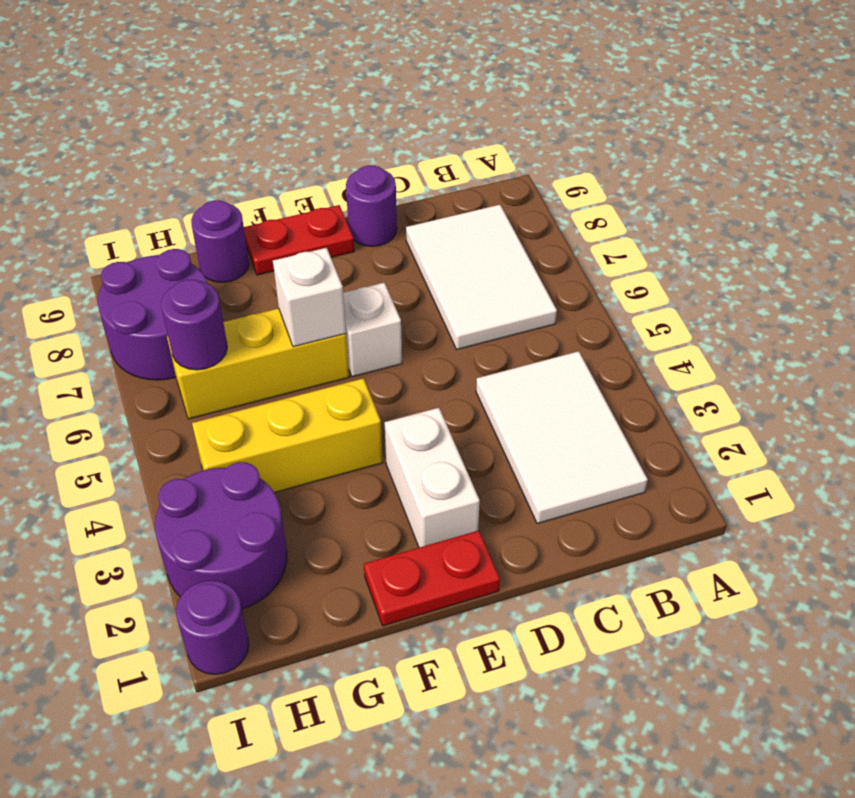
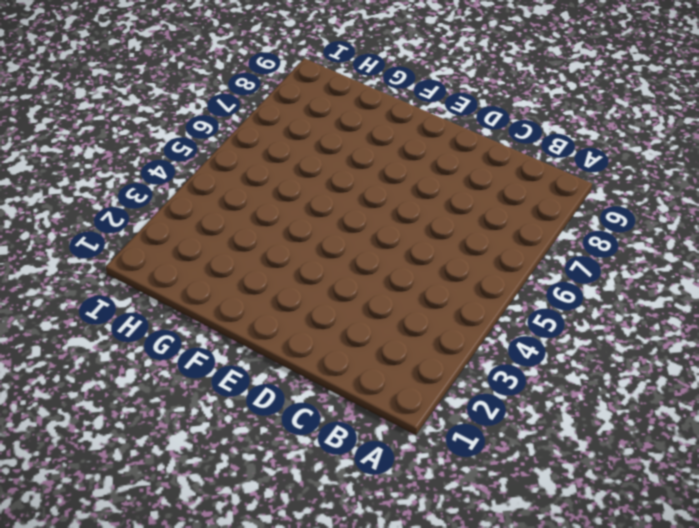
none -> white tile B2:C4 level 1
none -> white tile B6:C8 level 1
none -> purple round brick D9 level 1

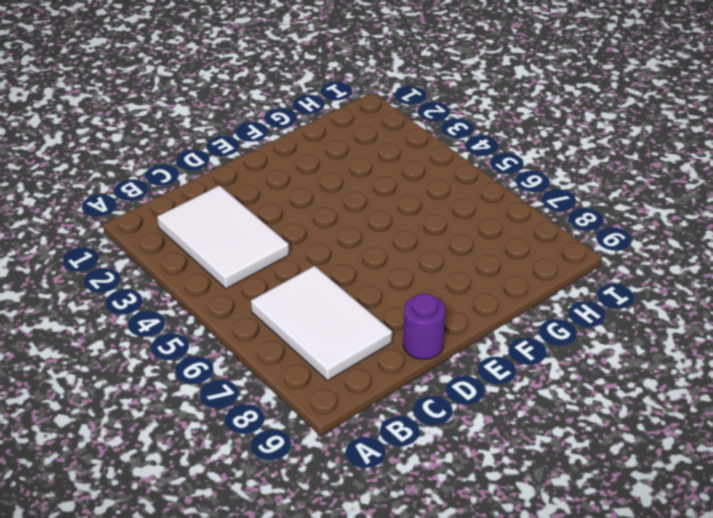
none -> red plate E1:F1 level 1
none -> white brick E2:E3 level 1
none -> white brick E6 level 1

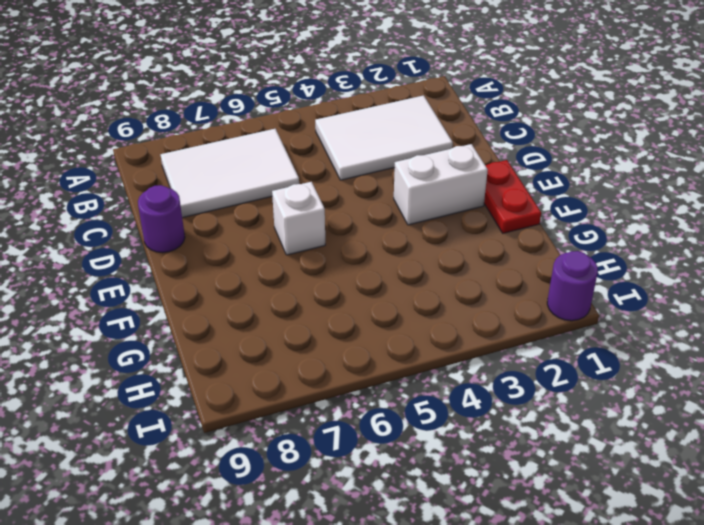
none -> red plate E9:F9 level 1
none -> yellow brick F4:H4 level 1
none -> yellow brick F6:H6 level 1

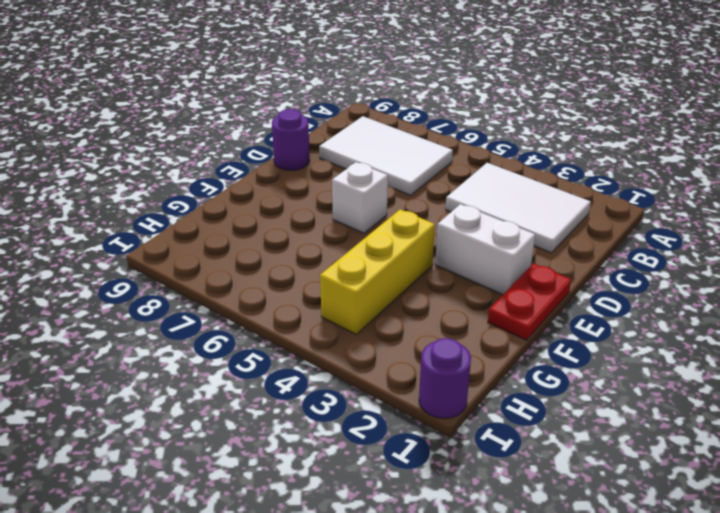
none -> red plate E9:F9 level 1
none -> yellow brick F6:H6 level 1
none -> purple round brick G9 level 1

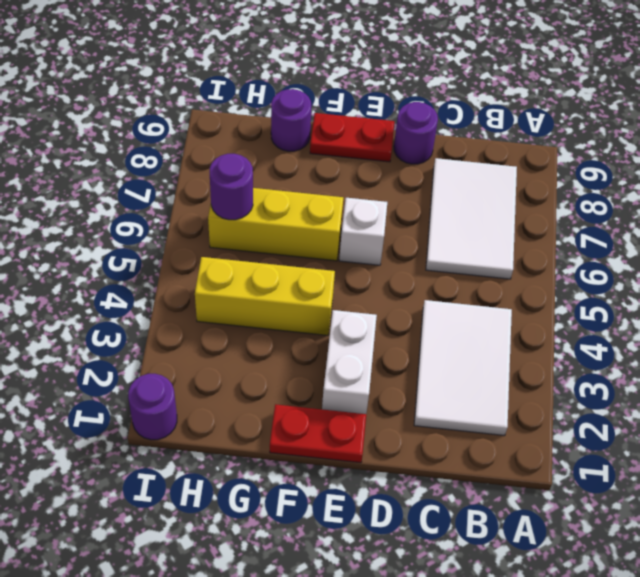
none -> purple round brick H2:I3 level 1
none -> purple round brick H7:I8 level 1
none -> white brick F6 level 2

